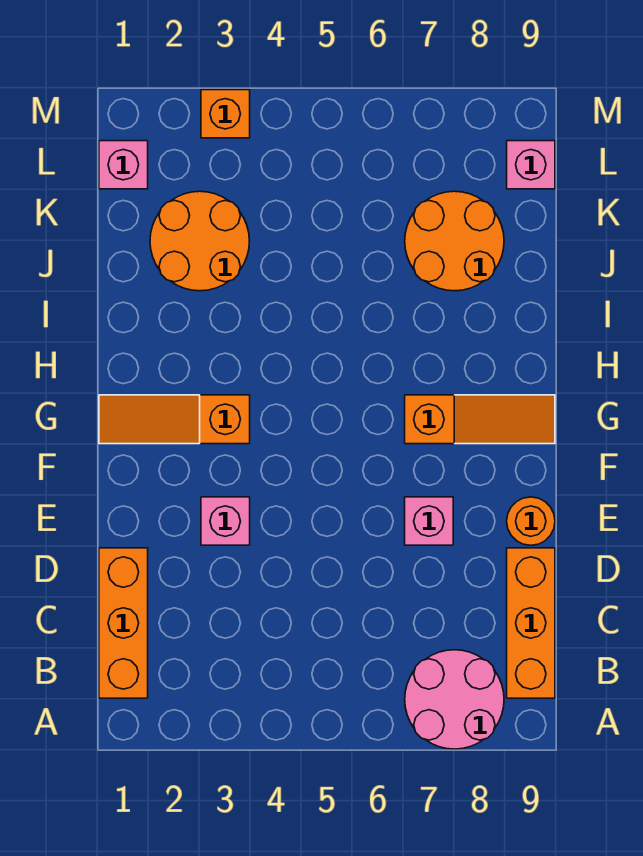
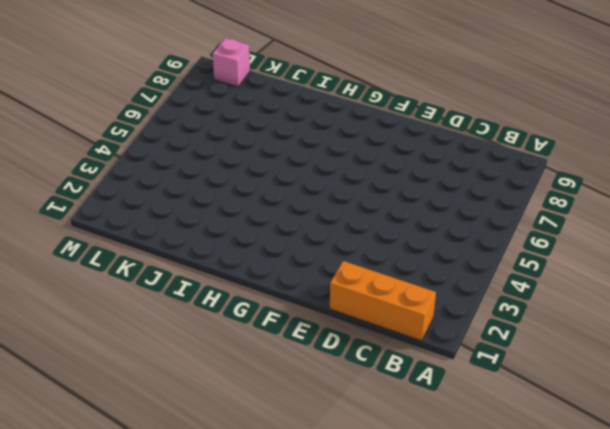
none -> pink round brick A7:B8 level 1
none -> orange brick B9:D9 level 1
none -> pink brick E3 level 1

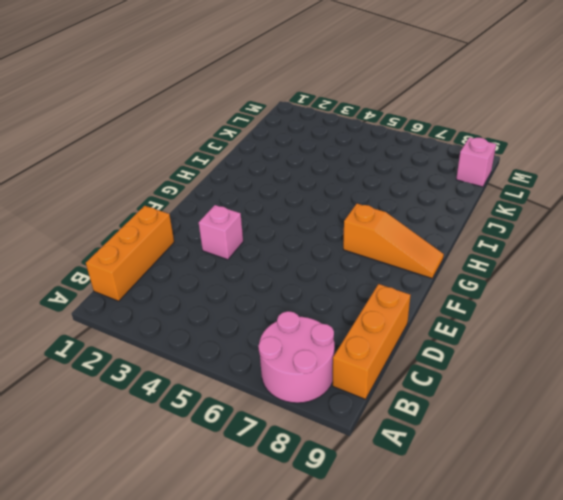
none -> pink brick E7 level 1
none -> orange round brick E9 level 1
none -> orange slope G1:G3 level 1 top 3

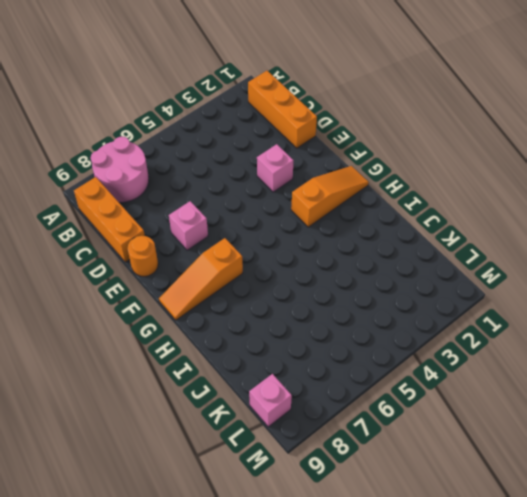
none -> orange round brick J2:K3 level 1
none -> orange round brick J7:K8 level 1
none -> pink brick L1 level 1

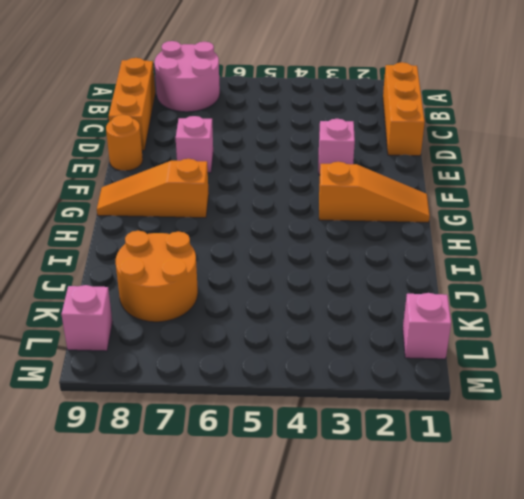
none -> orange round brick J2:K3 level 1
none -> orange brick M3 level 1

